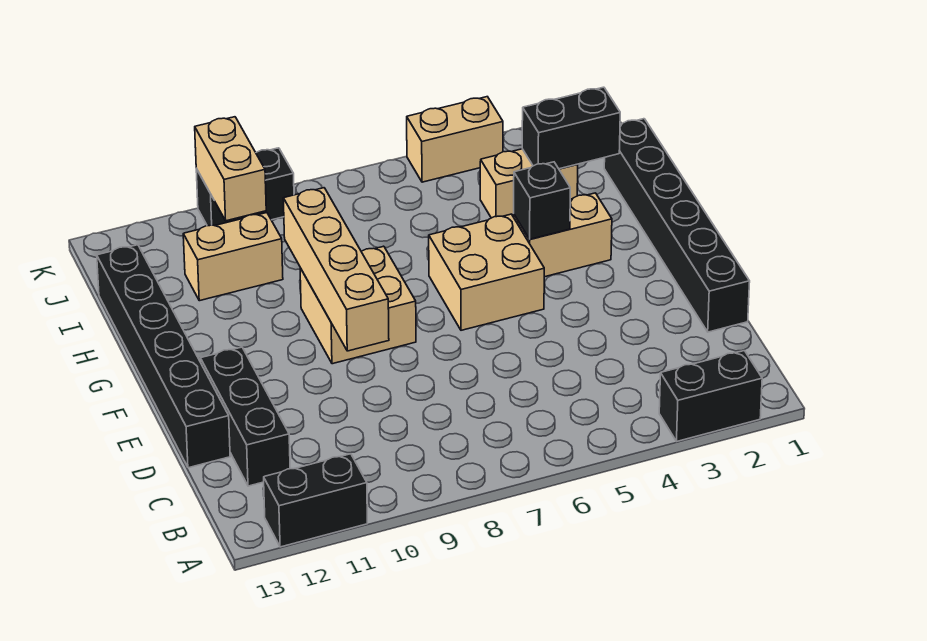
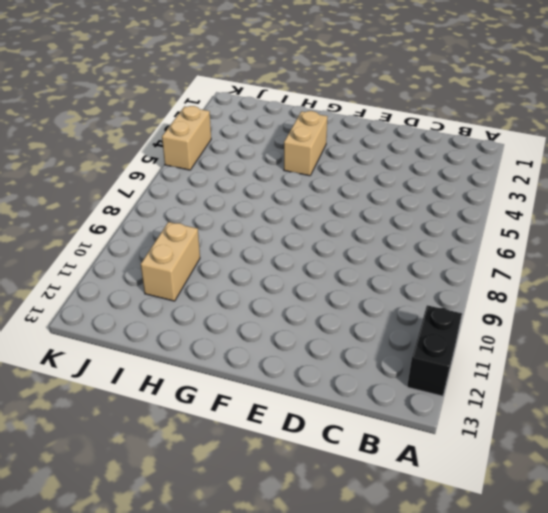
none -> black brick A2:A3 level 1
none -> black brick C12:E12 level 1
none -> black brick D1:I1 level 1

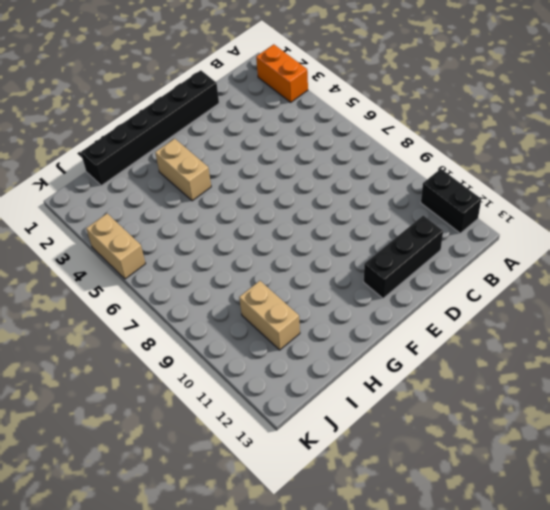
orange brick A2:A3 level 1 -> black brick A2:A3 level 1
none -> black brick D13:I13 level 1
none -> tan brick F5:G6 level 1
none -> tan brick F8:G9 level 1

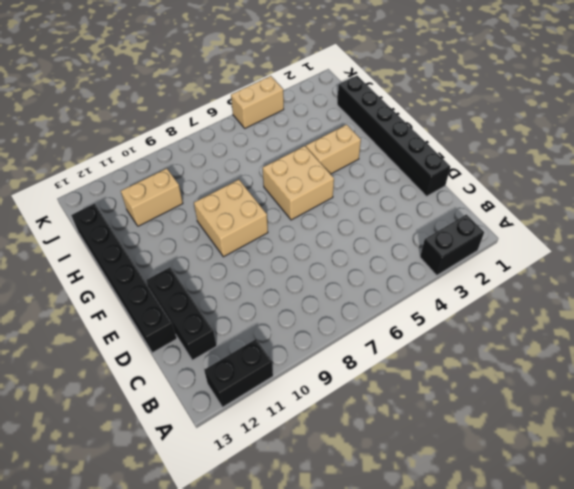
none -> tan brick I3:I4 level 1
none -> black brick K9:K10 level 1
none -> tan brick E9:H9 level 2

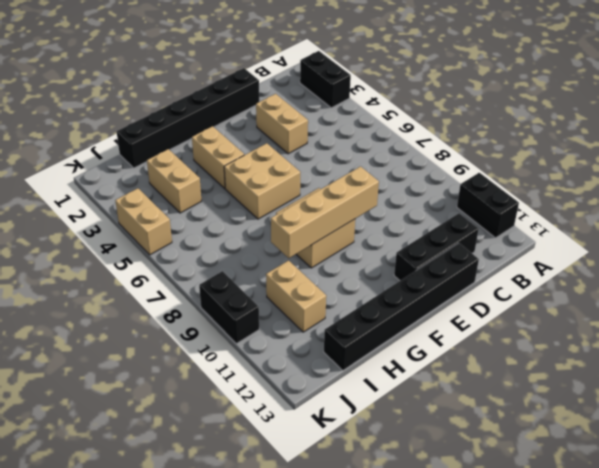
tan brick D3:D4 level 1 -> tan brick J10:K10 level 2
none -> black brick G4 level 2
none -> black brick I2:I3 level 2

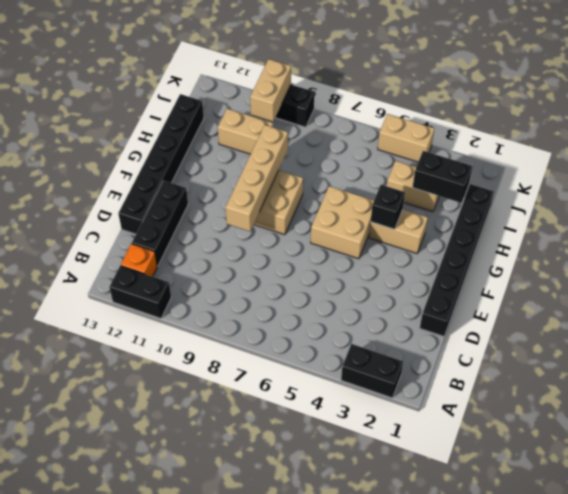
orange brick B12 level 1 -> none

